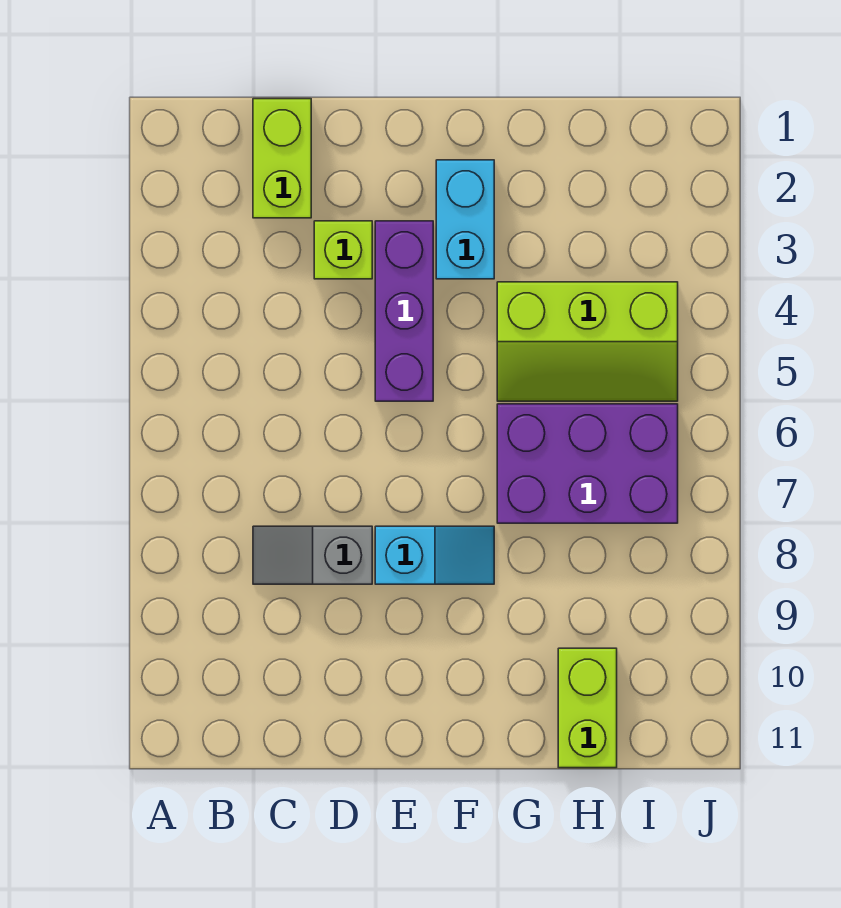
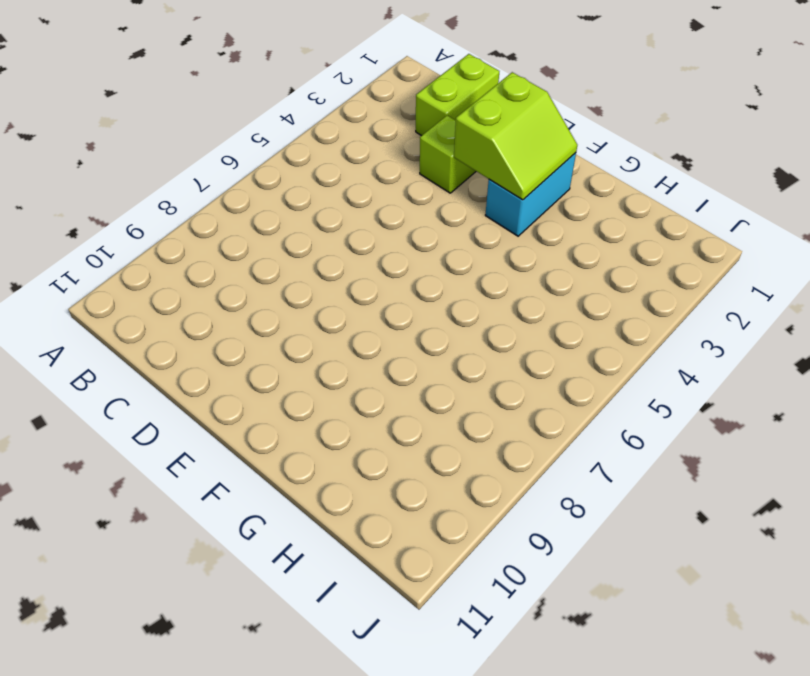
lime slope E2:F3 level 2 top E -> none
none -> grey slope C8:D8 level 1 top D
none -> purple brick E3:E5 level 1

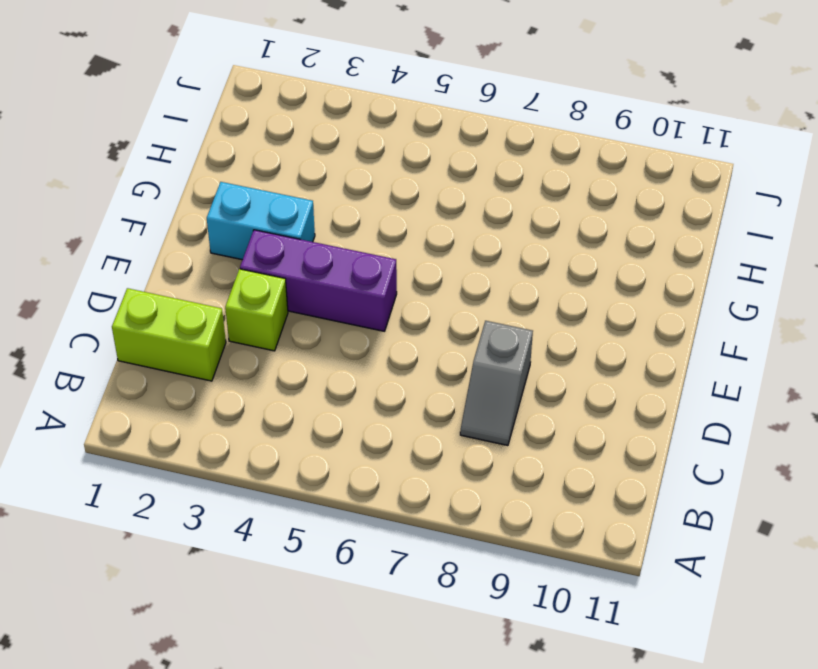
none -> cyan slope E8:F8 level 1 top E
none -> lime slope G4:I5 level 1 top 4

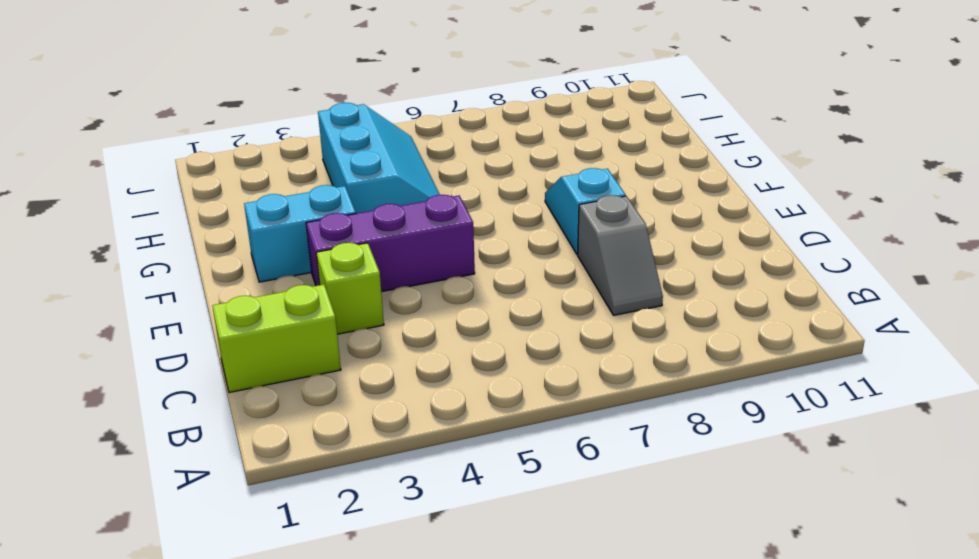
cyan slope G4:I5 level 1 top 4 -> lime slope G4:I5 level 1 top 4
none -> purple brick G6:I7 level 1
none -> lime brick H10:H11 level 1

